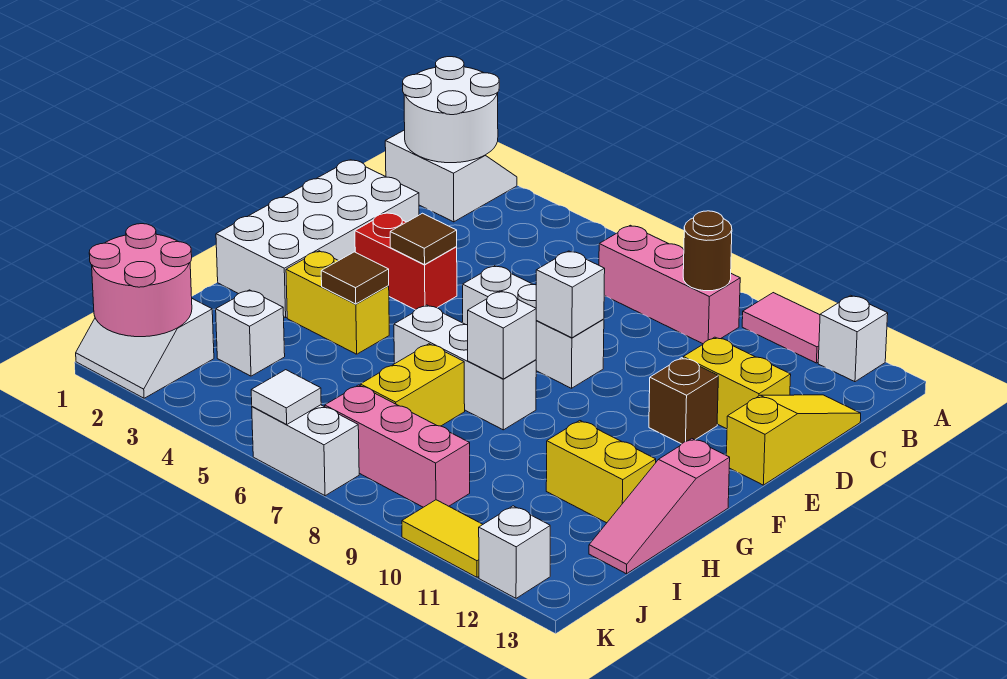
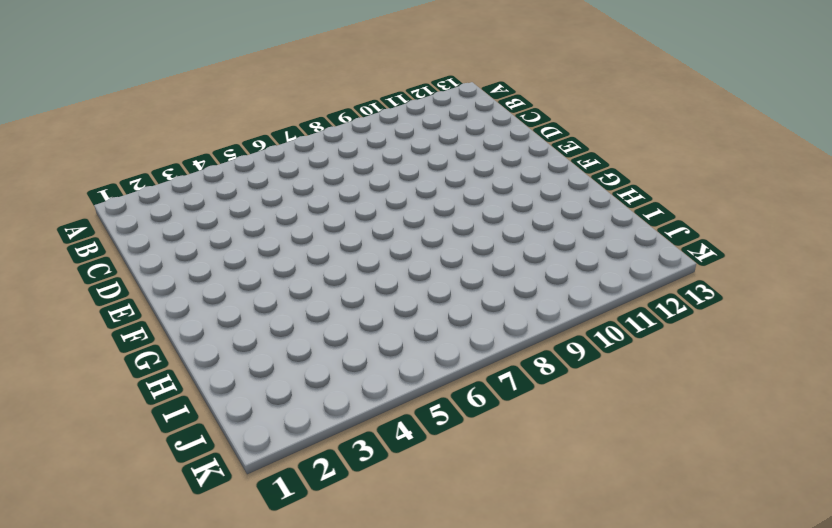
none -> white slope A1:B2 level 1 top B
none -> pink tile A10:A11 level 1
none -> white brick A12 level 1

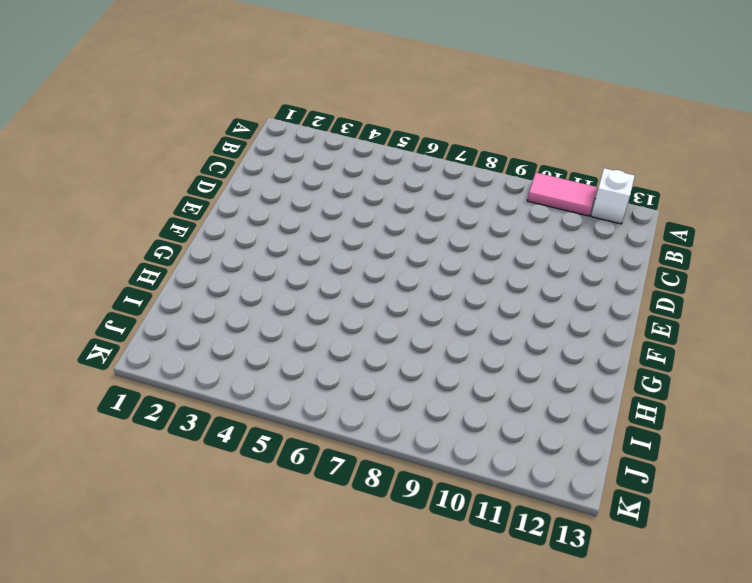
none -> white slope A1:B2 level 1 top B
none -> pink brick B7:B9 level 1
none -> yellow slope C13:E13 level 1 top E

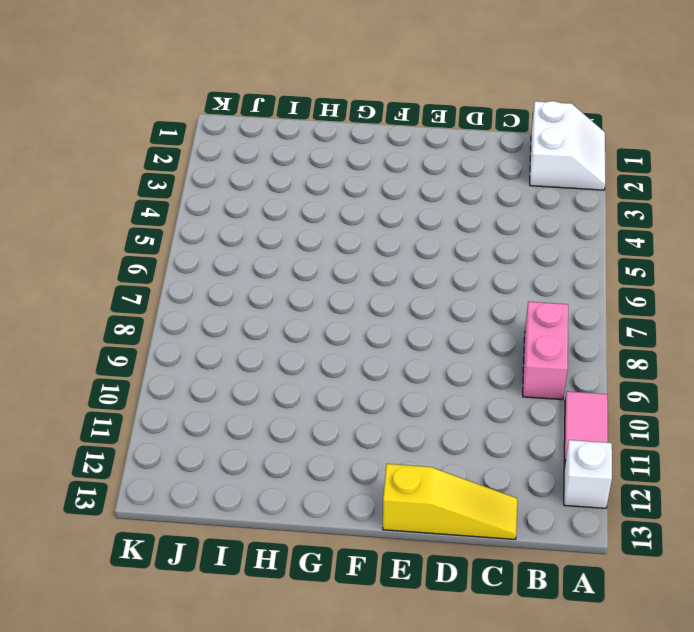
pink brick B8:B9 level 1 -> pink brick B7:B9 level 1
none -> white brick D1:G2 level 1
none -> yellow brick D11:D12 level 1
none -> red brick E3:E4 level 1

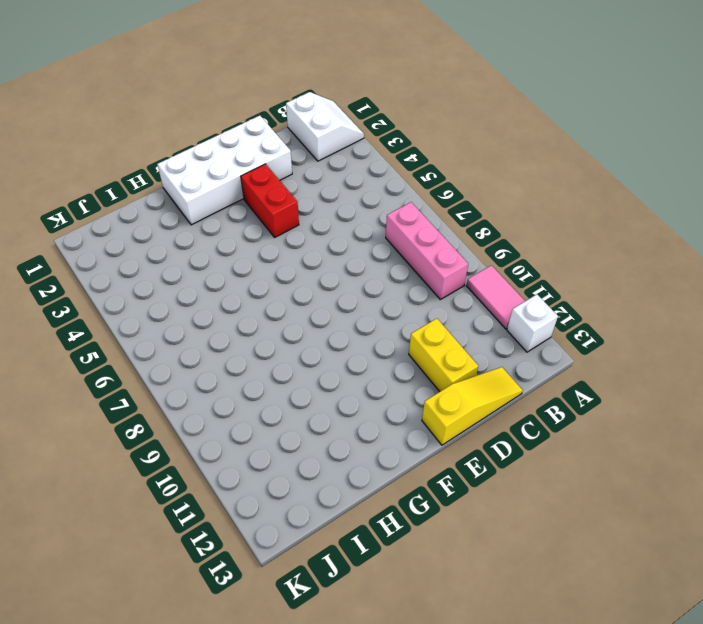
none -> white brick E6:E8 level 1
none -> brown brick E11 level 1
none -> yellow brick G3:G4 level 1

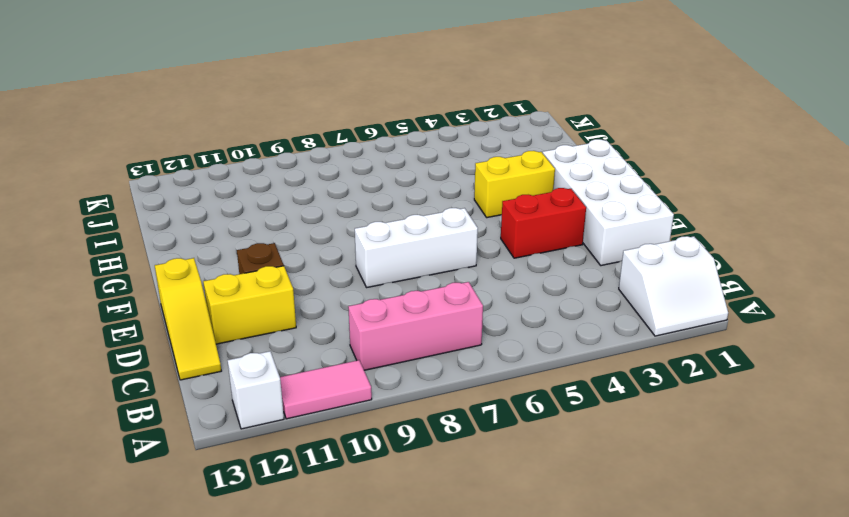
none -> white brick G6:G8 level 1
none -> pink slope G13:I13 level 1 top G
none -> yellow brick H7:I7 level 1

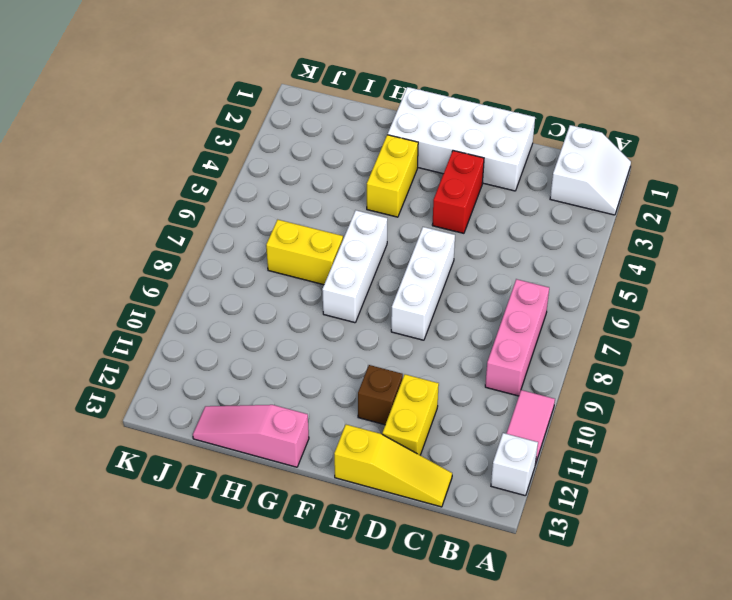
none -> yellow brick H11:H12 level 1
none -> white brick I3 level 1
none -> white slope J1:K2 level 1 top J

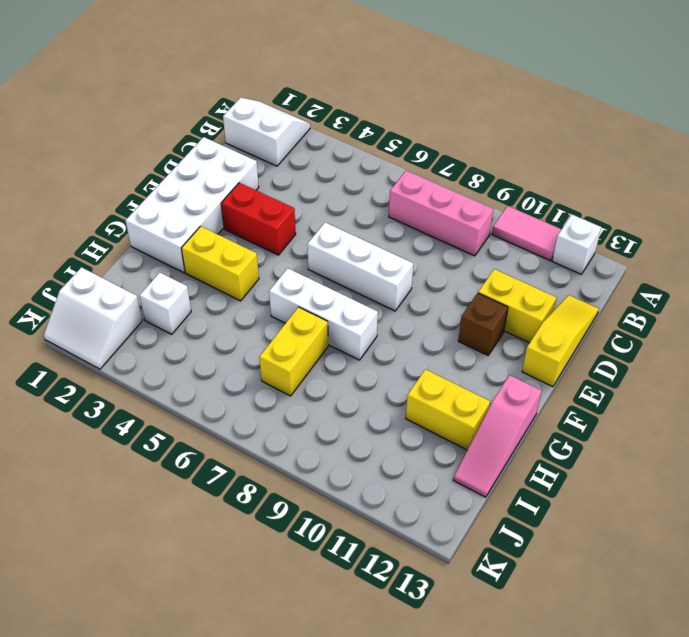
none -> pink brick J7:J9 level 1
none -> white brick K6:K7 level 1
none -> yellow tile K10:K11 level 1

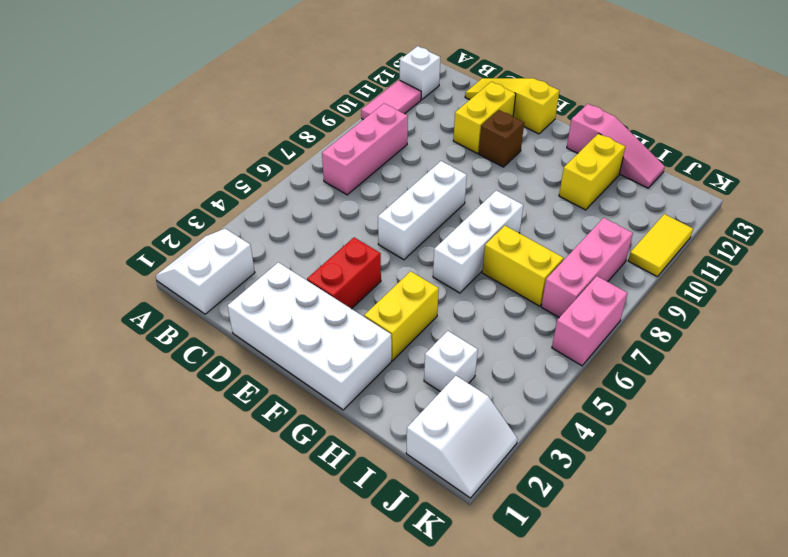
pink brick K6:K7 level 1 -> white brick K6:K7 level 1
none -> white brick K12 level 1
none -> white round brick A1:B2 level 2
none -> brown round brick B9 level 2

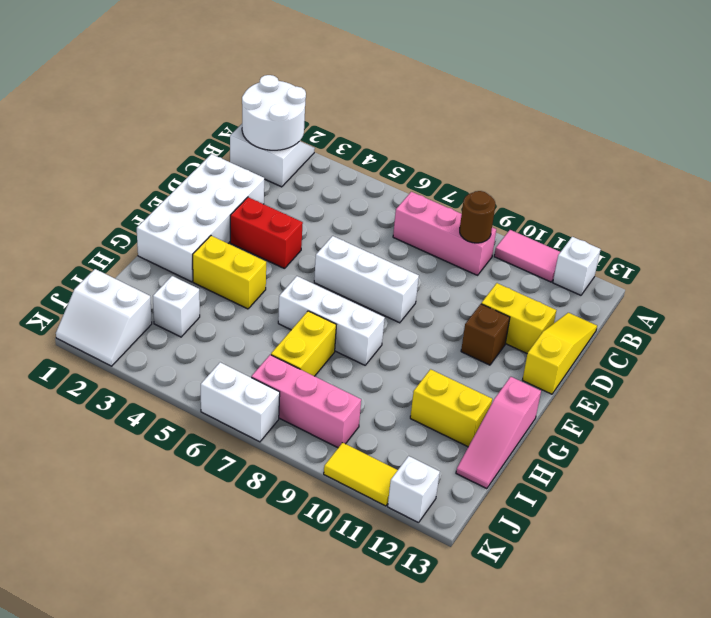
none -> brown tile E4 level 2
none -> white brick E8 level 2
none -> brown tile G4 level 2

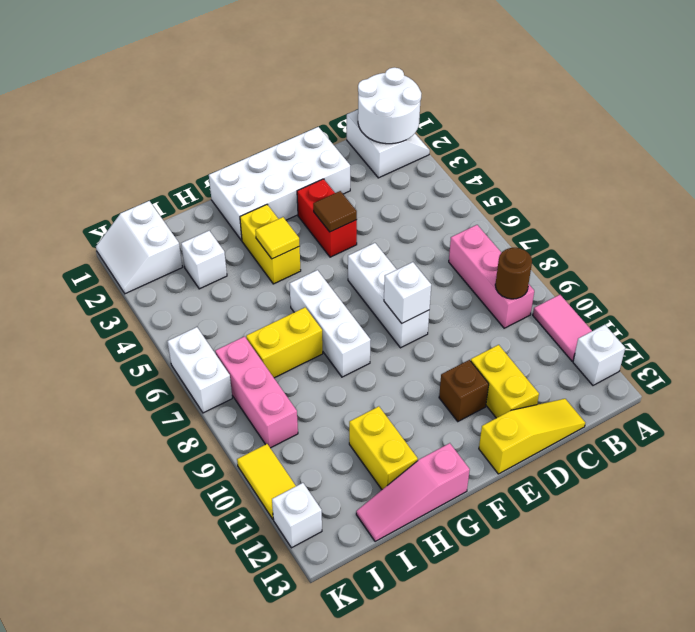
yellow tile G4 level 2 -> brown tile G4 level 2
none -> white brick G8 level 2
none -> pink round brick J1:K2 level 2
none -> white tile K6 level 2

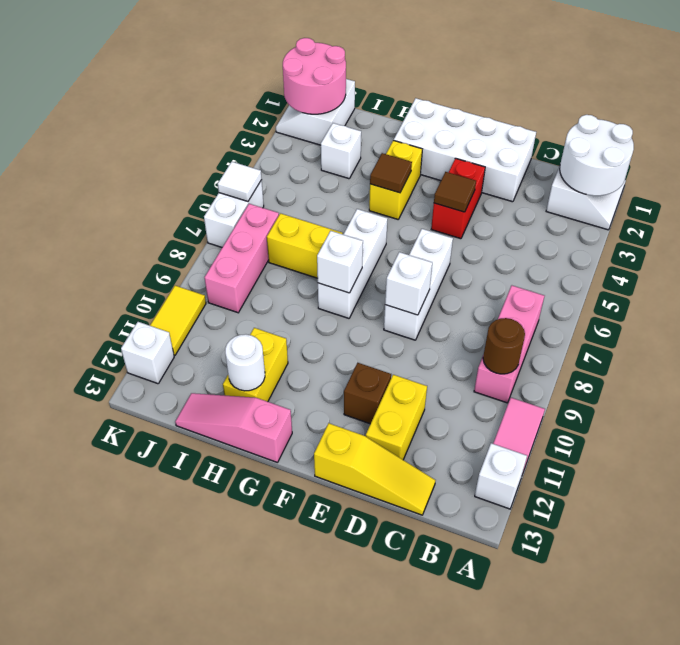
white round brick H12 level 2 -> none

